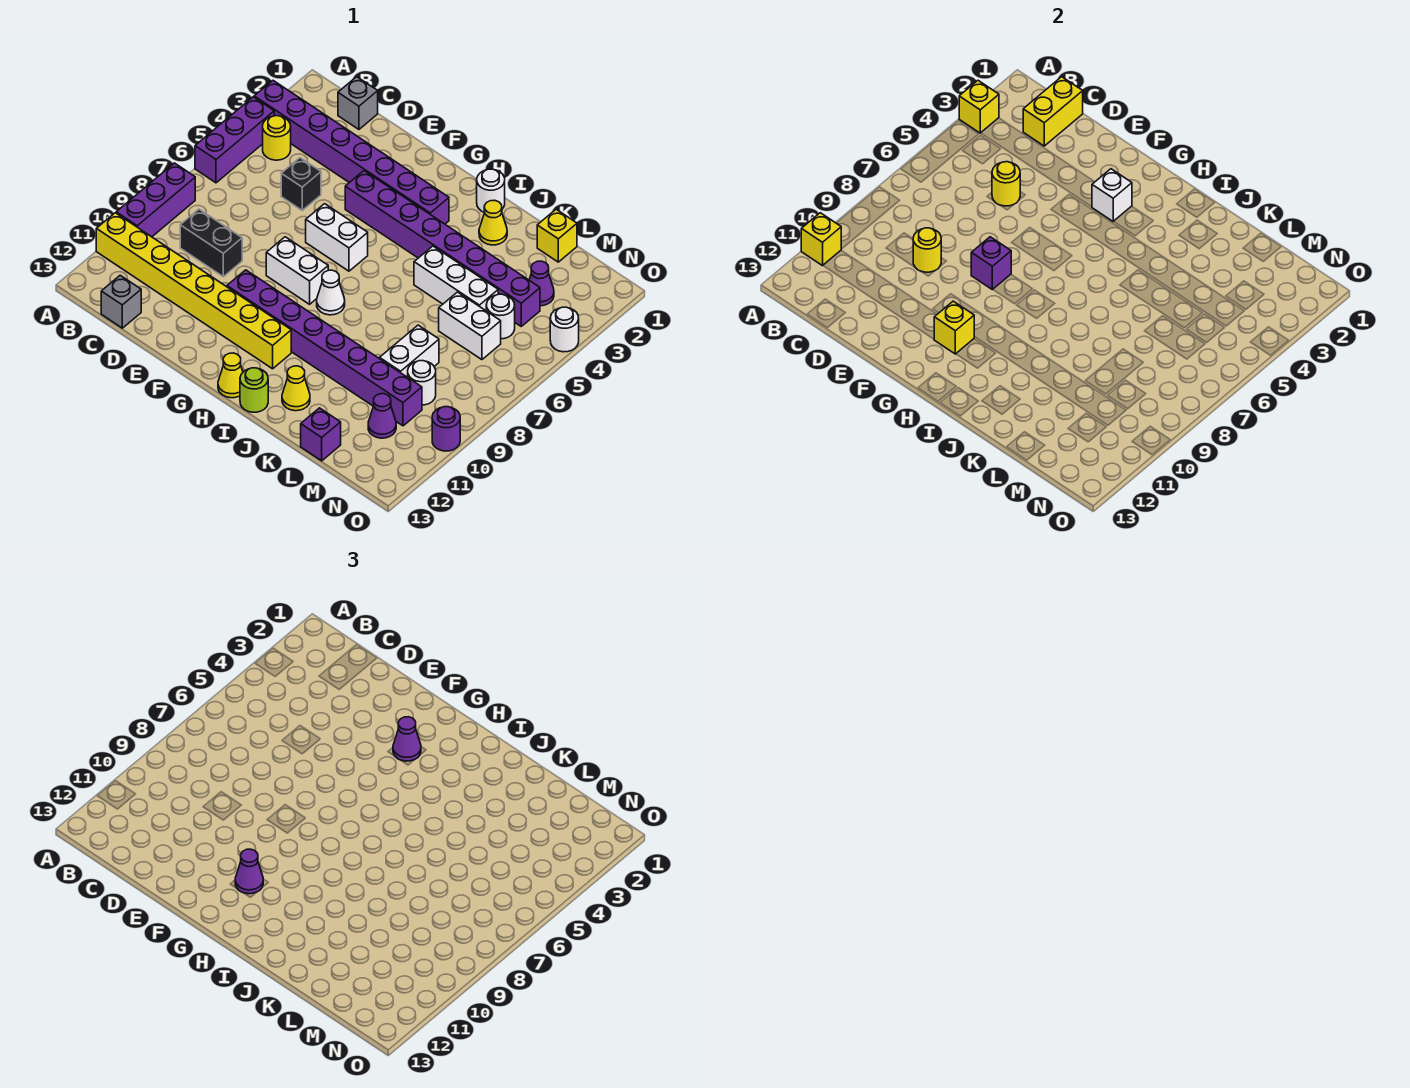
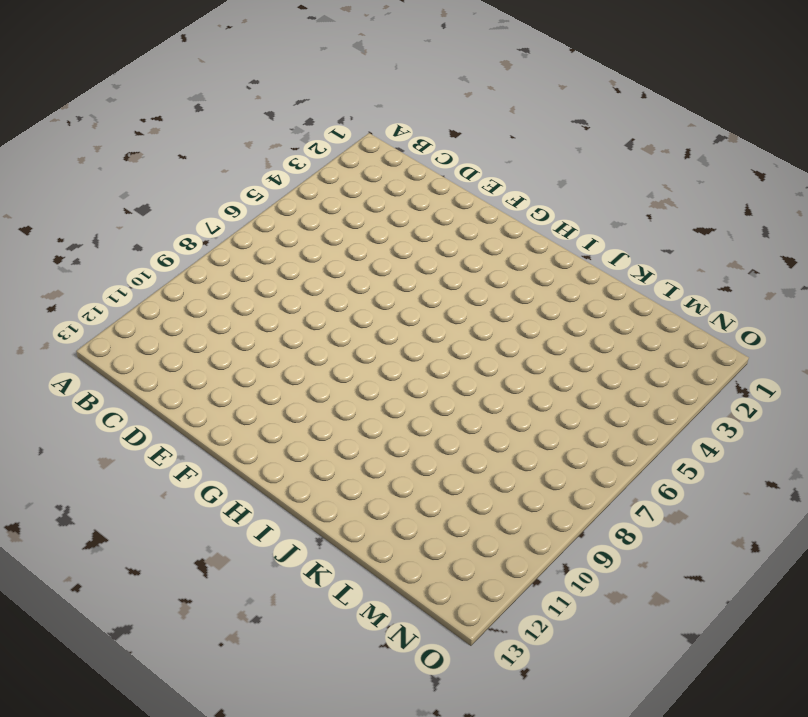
none -> purple brick A3:H3 level 1
none -> purple brick A4:A6 level 1
none -> purple brick A8:A10 level 1
none -> yellow brick A11:H11 level 1

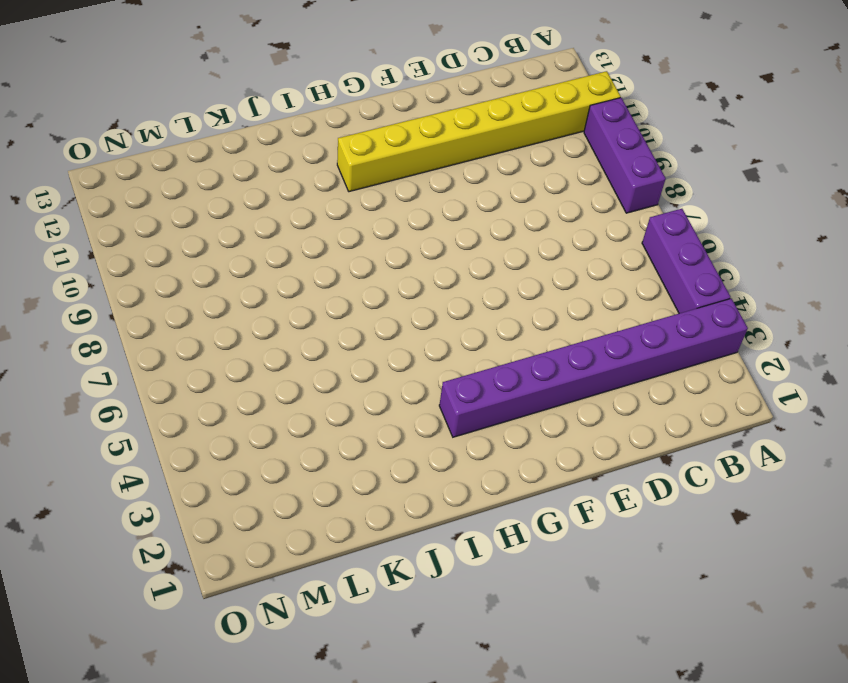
none -> yellow round brick B4 level 1
none -> grey brick C1 level 1
none -> black brick C9:D9 level 1
none -> grey brick C13 level 1

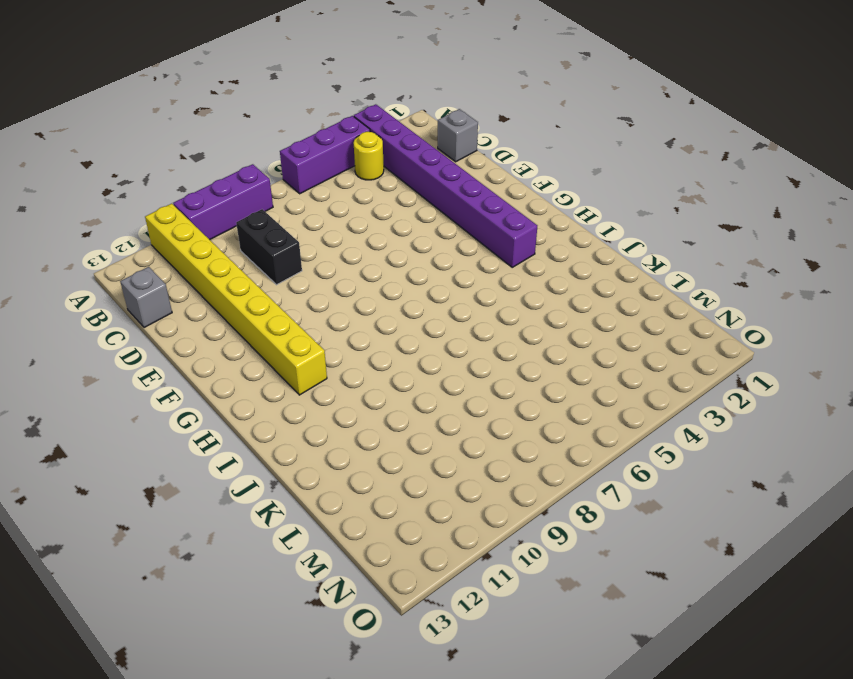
none -> black brick D5 level 1
none -> purple brick F4:M4 level 1
none -> white brick F6:G6 level 1
none -> white brick F8:G8 level 1

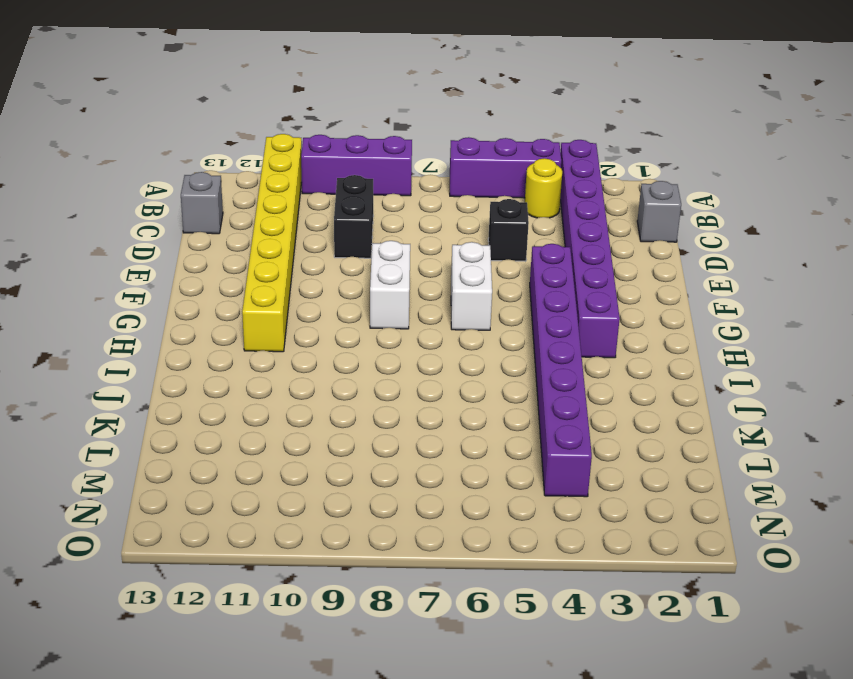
none -> purple brick F10:M10 level 1
none -> white cone H8 level 1
none -> yellow cone H13 level 1
none -> white round brick I1 level 1

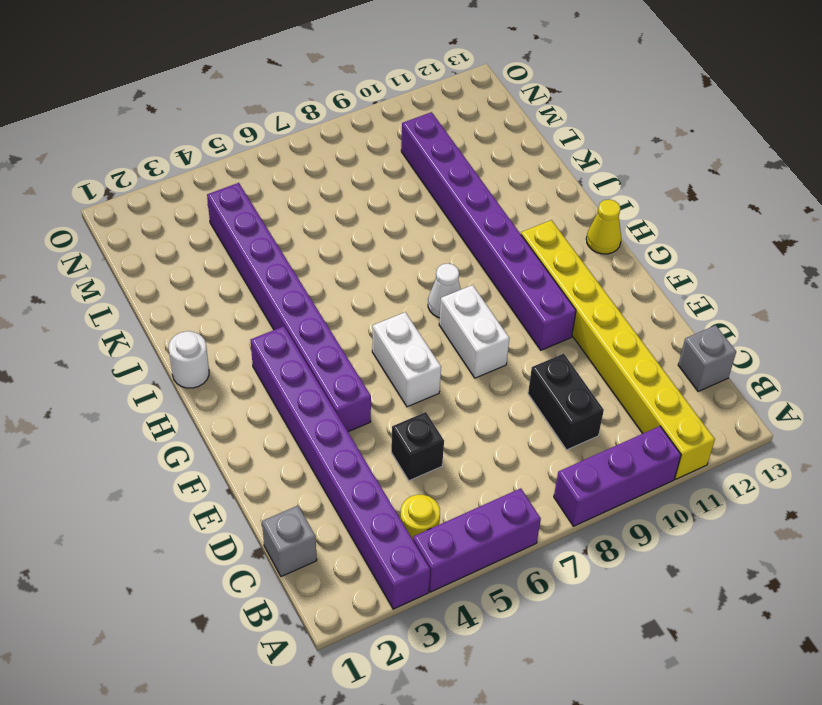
none -> lime round brick I13 level 1
none -> yellow cone J2 level 1
none -> white brick J5:L5 level 1
none -> yellow cone J12 level 1

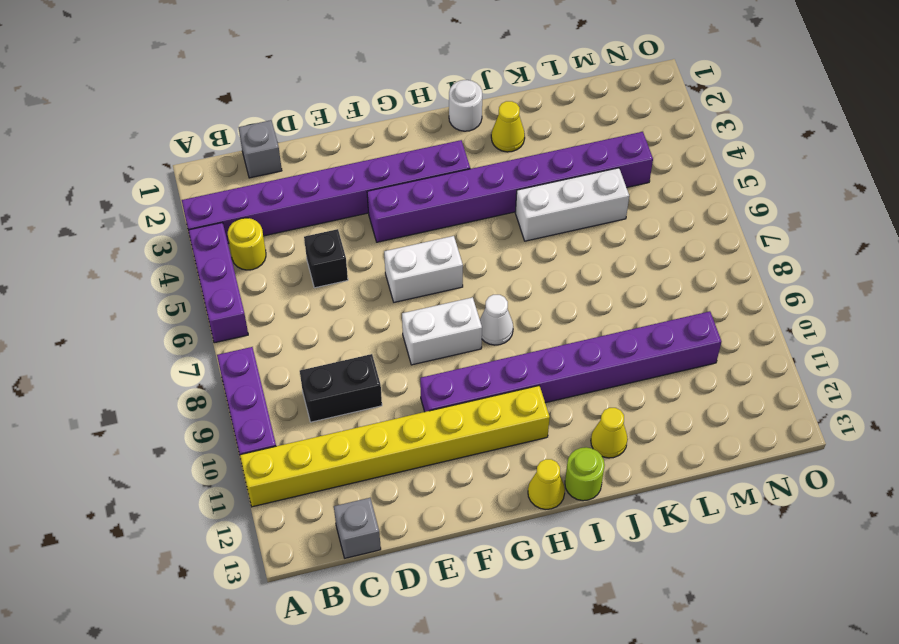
none -> yellow brick L1 level 1
none -> white brick L6:M6 level 1
none -> white brick L8:L9 level 1
none -> purple brick L13 level 1

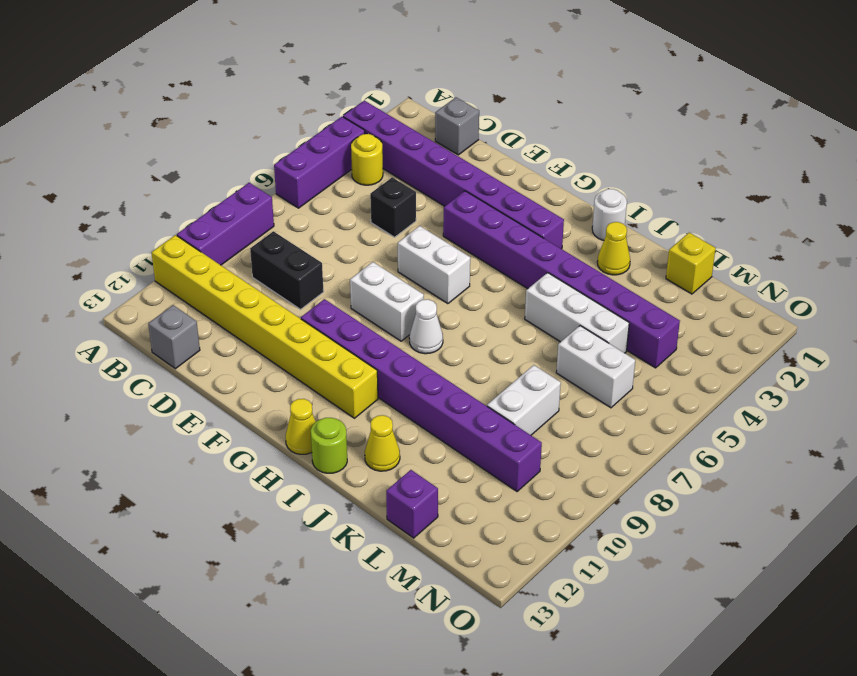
none -> purple cone M3 level 1
none -> white round brick M5 level 1
none -> white round brick M9 level 1
none -> purple cone M11 level 1

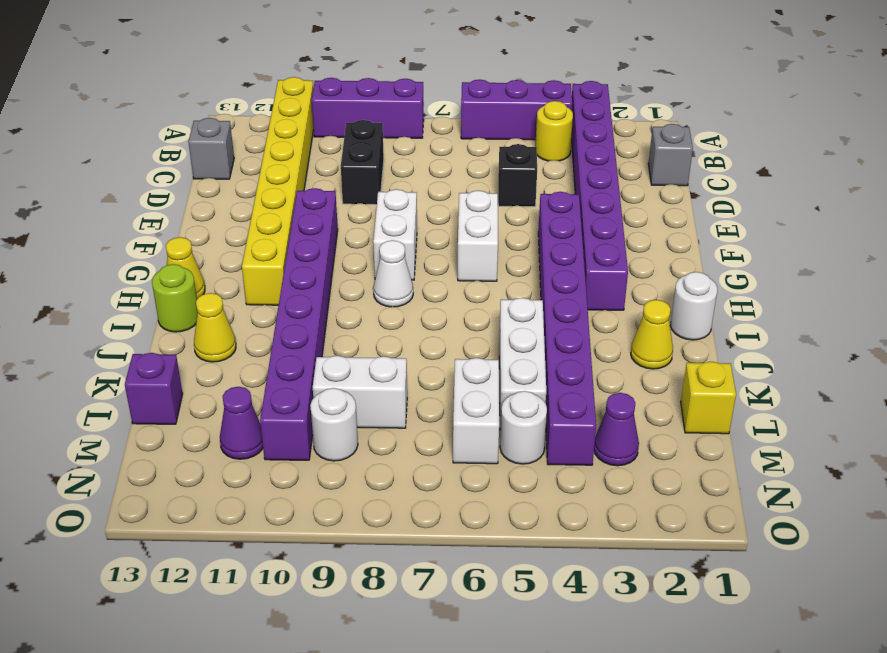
none -> white round brick O4 level 1
none -> purple round brick O10 level 1
none -> yellow brick A3 level 2
none -> yellow brick A11 level 2

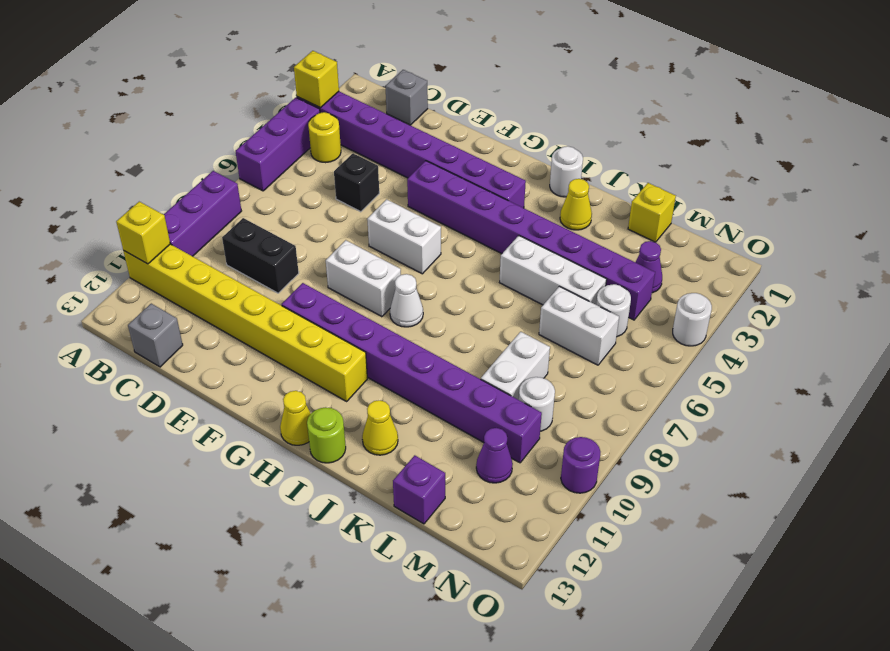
none -> yellow brick C1:C2 level 2
none -> yellow round brick D5 level 2
none -> yellow round brick D9 level 2
none -> purple brick F8 level 2

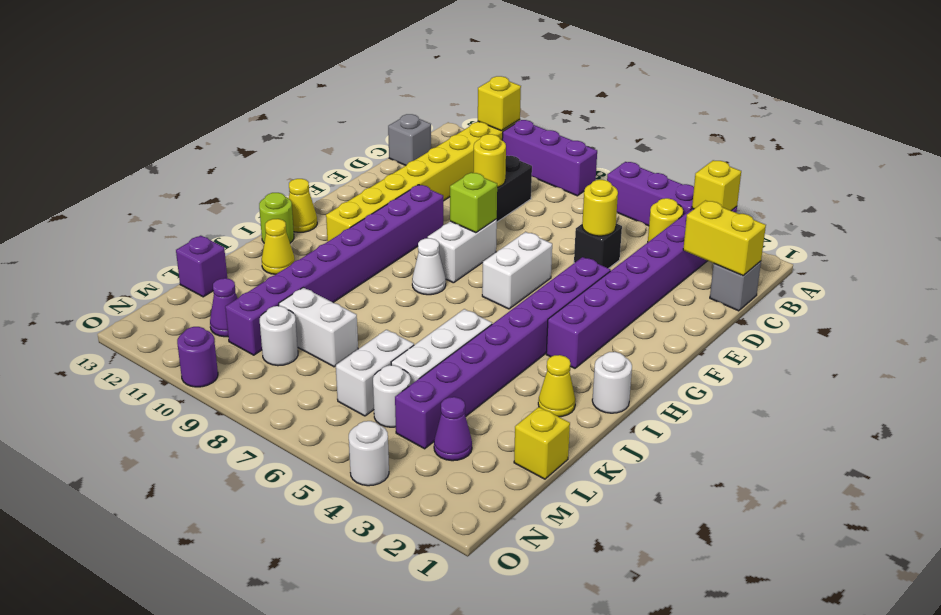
lime brick F8 level 2 -> purple brick F8 level 2
none -> white brick G3 level 2
none -> yellow brick G11 level 2
none -> purple cone G3 level 3
none -> purple cone G11 level 3

